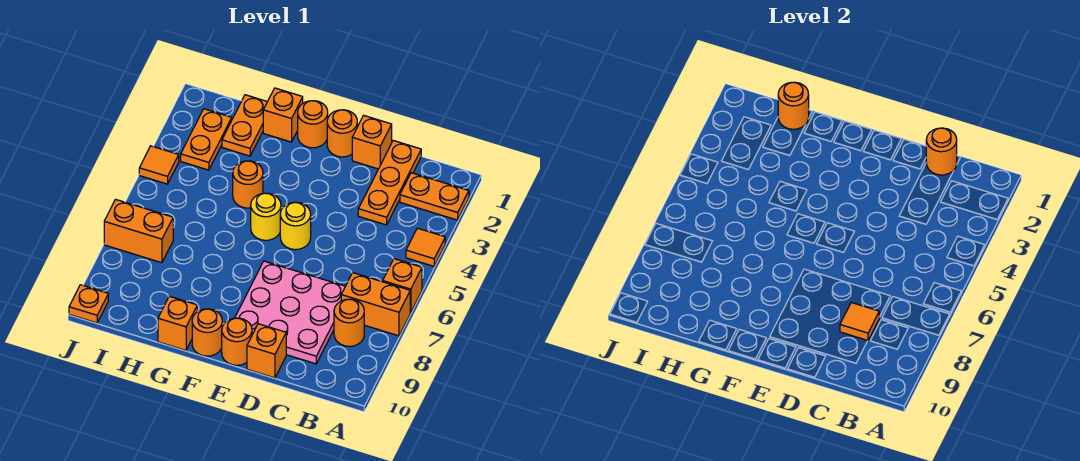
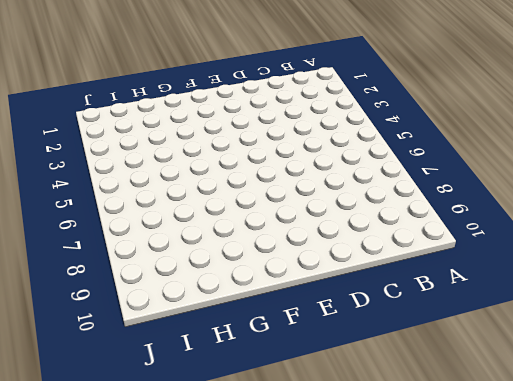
none -> orange plate A2:B2 level 1
none -> orange tile A4 level 1
none -> orange brick A6 level 1

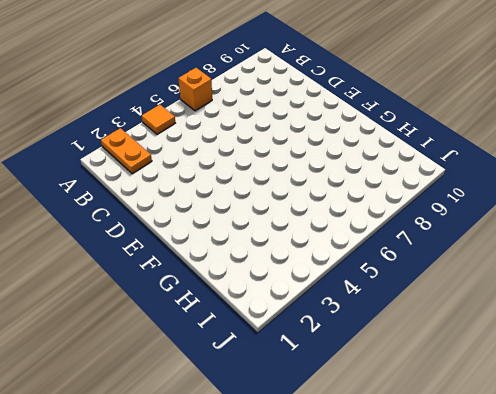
none -> orange brick A7:B7 level 1
none -> orange round brick B8 level 1
none -> orange plate C1:C3 level 1

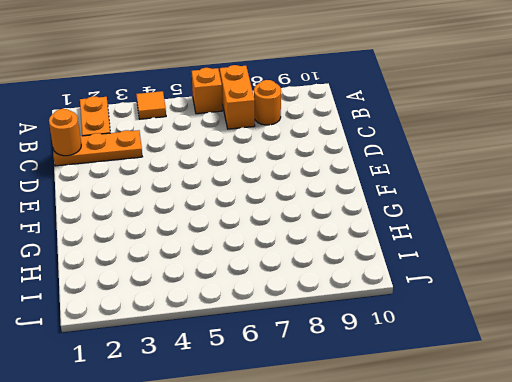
none -> pink plate C7:E9 level 1
none -> orange brick D1 level 1
none -> orange brick D10 level 1

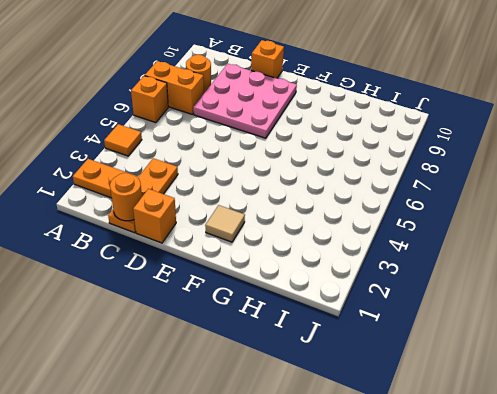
tan tile F2 level 1 -> none
none -> orange round brick E1 level 1
none -> yellow round brick E5 level 1
none -> orange round brick E10 level 1

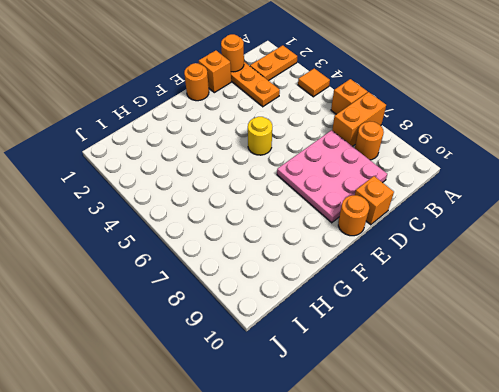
none -> orange round brick F1 level 1
none -> yellow round brick F5 level 1
none -> orange round brick F10 level 1

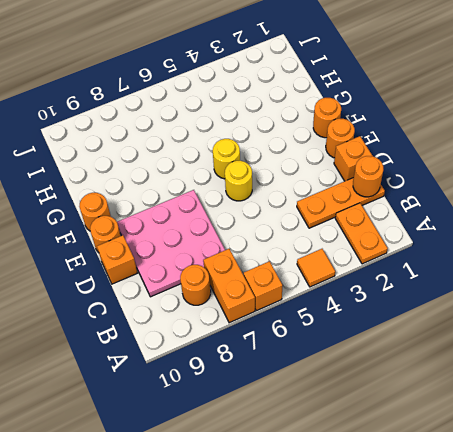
none -> orange brick G1 level 1
none -> orange round brick G4 level 1
none -> orange brick G10 level 1

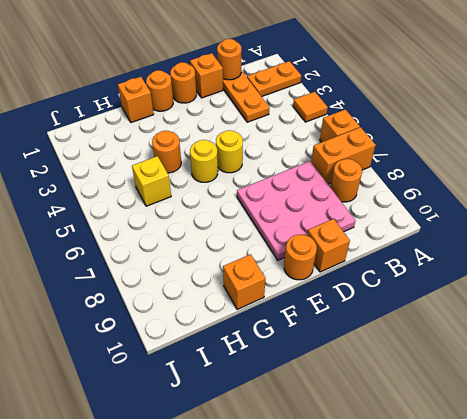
yellow brick H5 level 1 -> none
none -> orange round brick F10 level 1
none -> orange plate H1:H2 level 1
none -> orange plate I2:I3 level 1

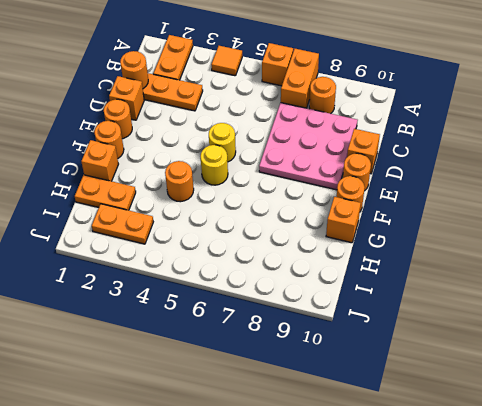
none -> orange brick I7:J7 level 1
none -> orange tile J4 level 1
none -> orange plate J10 level 1

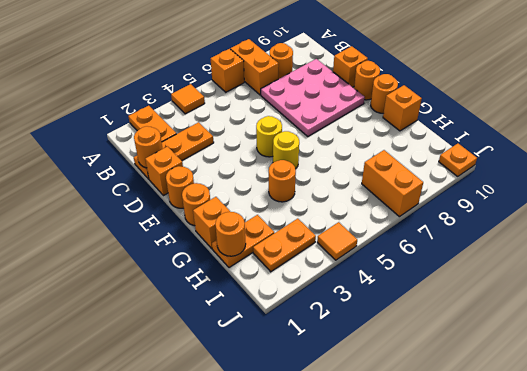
none -> orange tile C8 level 2

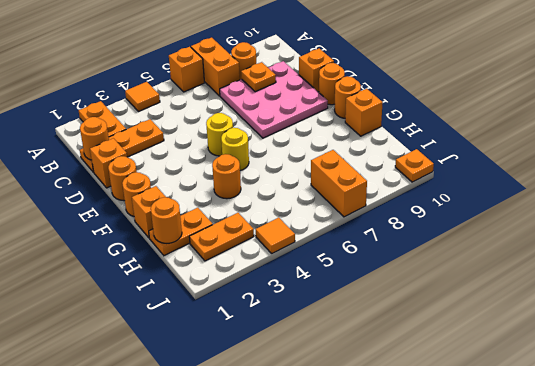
orange plate C8 level 2 -> orange tile C8 level 2

